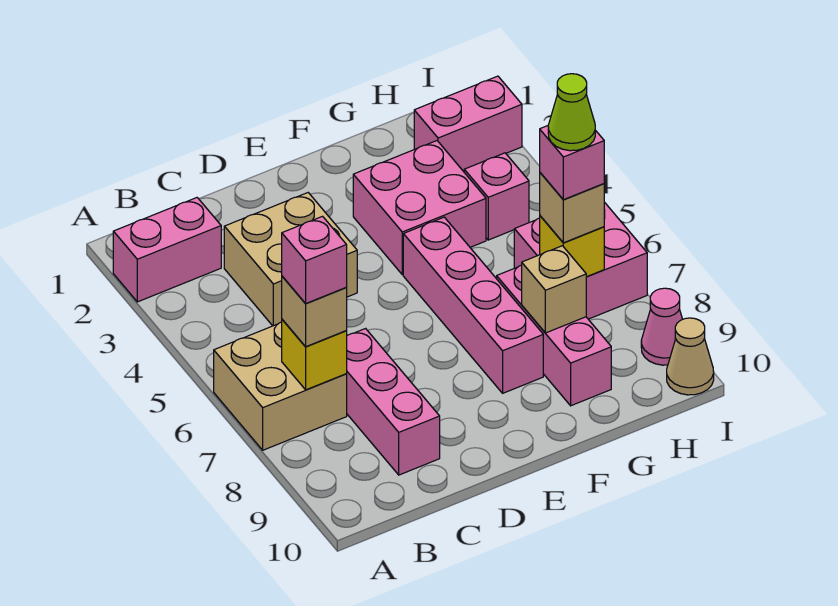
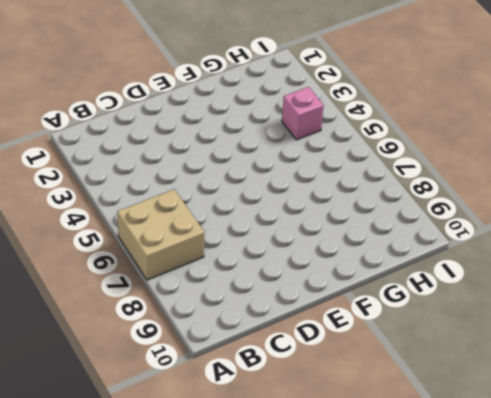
none -> pink brick A2:B2 level 1
none -> tan brick C3:D4 level 1
none -> pink brick C7:C9 level 1

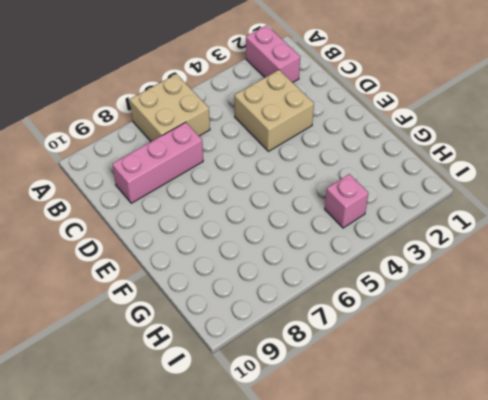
none -> pink brick F3:G4 level 1
none -> pink brick F5:F8 level 1
none -> pink brick G7:G9 level 1

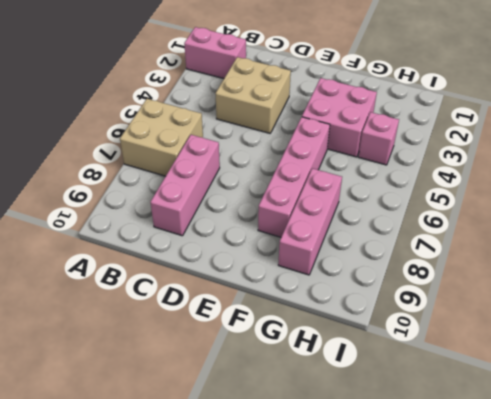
none -> pink brick H2:I2 level 1
none -> pink brick H6:I7 level 1
none -> pink cone I9 level 1

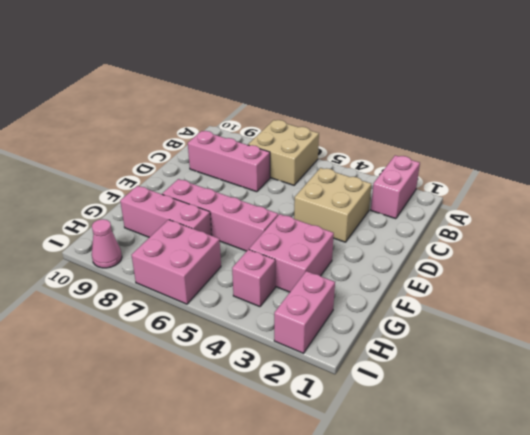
none -> tan cone I10 level 1
none -> yellow brick B7 level 2
none -> tan brick G8 level 2

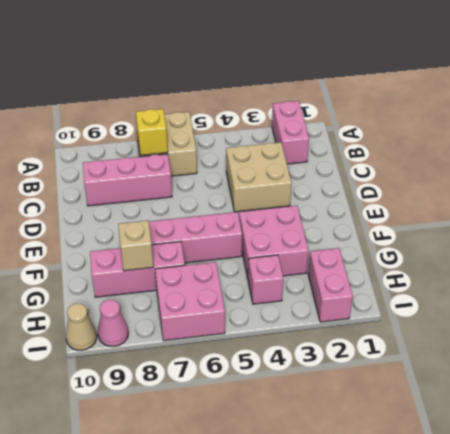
none -> yellow brick H7 level 2
none -> tan brick B7 level 3
none -> tan brick H7 level 3

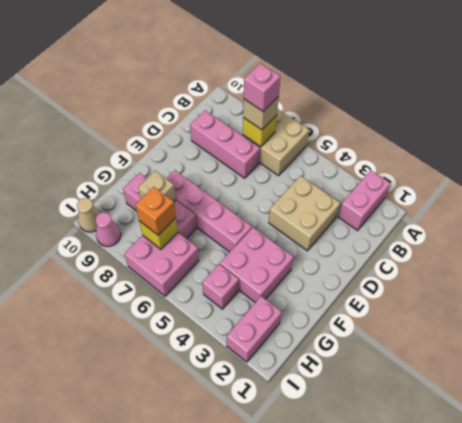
orange brick H7 level 3 -> tan brick H7 level 3
none -> pink brick H7 level 4
none -> lime cone H7 level 5

